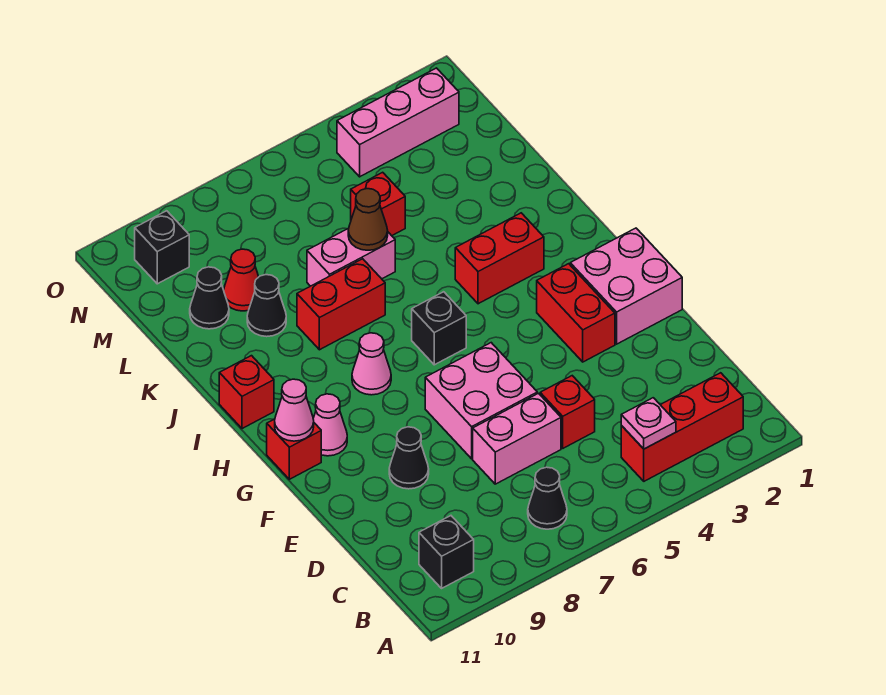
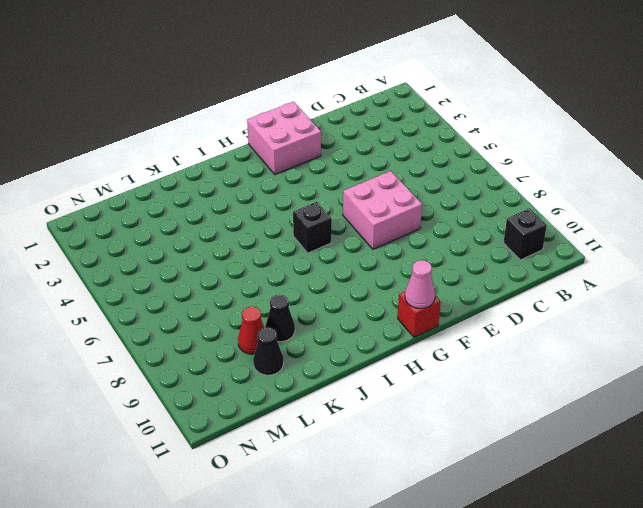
none -> red brick B2:B4 level 1
none -> black cone B7 level 1
none -> red brick D5 level 1

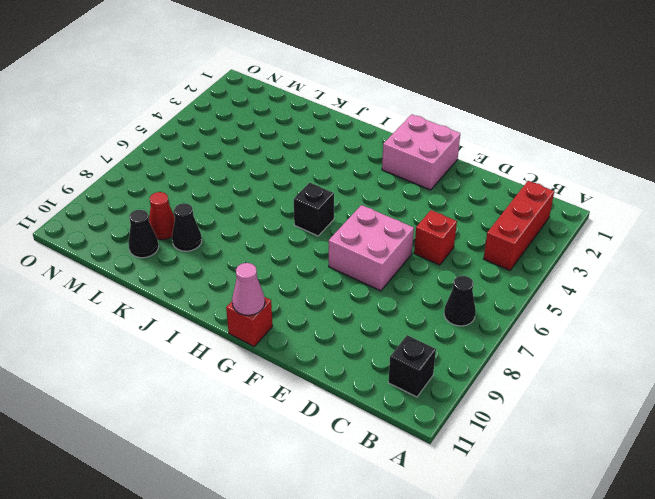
none -> pink brick D6:D7 level 1
none -> black cone E9 level 1
none -> red brick F3:G3 level 1

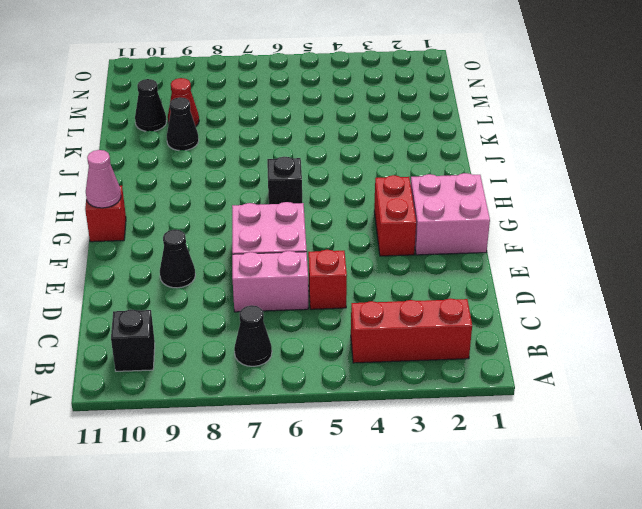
none -> pink cone G10 level 1
none -> pink cone H8 level 1
none -> red brick I3:I4 level 1

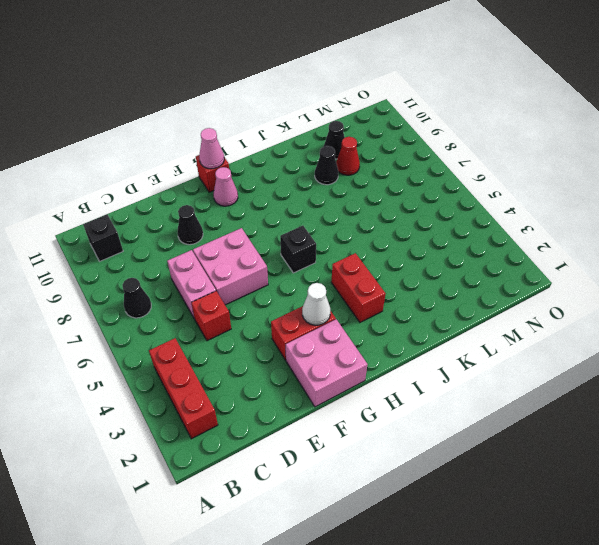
white cone G3 level 2 -> none
none -> pink cone H8 level 1
none -> red brick I11 level 1
none -> red brick J7:J8 level 1

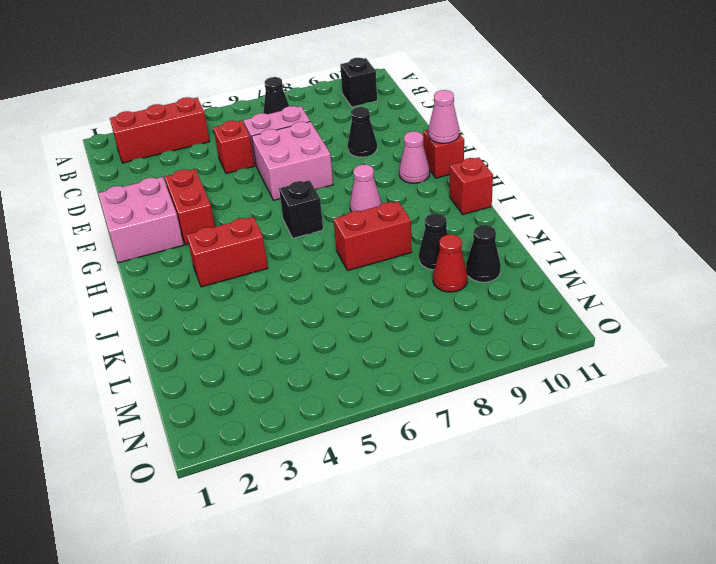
none -> pink brick K6:K7 level 1
none -> red brick L5 level 1
none -> pink brick N2:N4 level 1

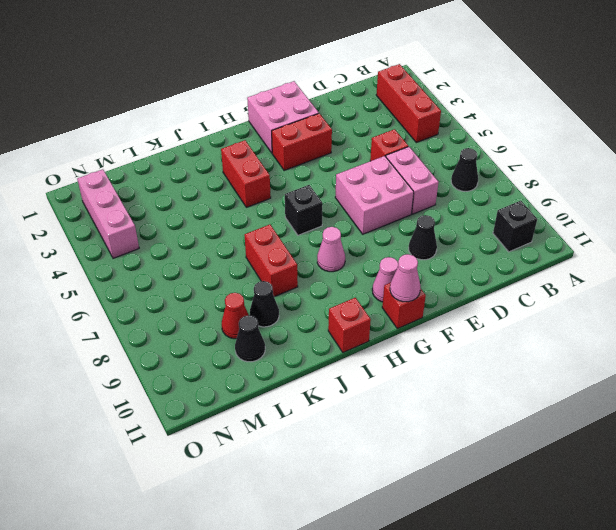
none -> pink brick K6:K7 level 1
none -> red brick L5 level 1
none -> black brick N10 level 1

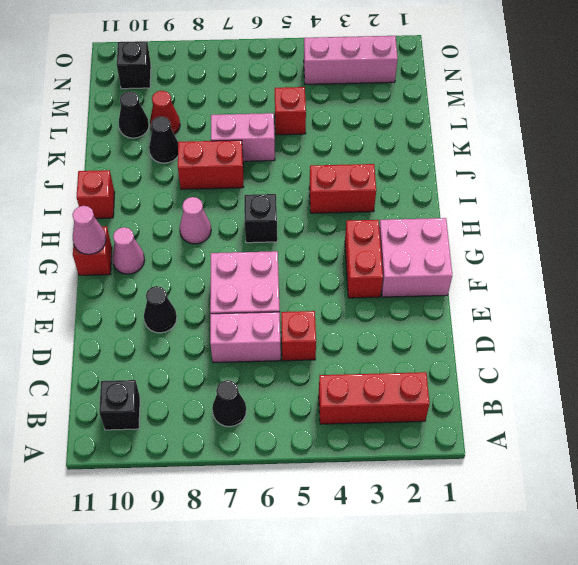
none -> pink plate B4 level 2
none -> brown cone K6 level 2

